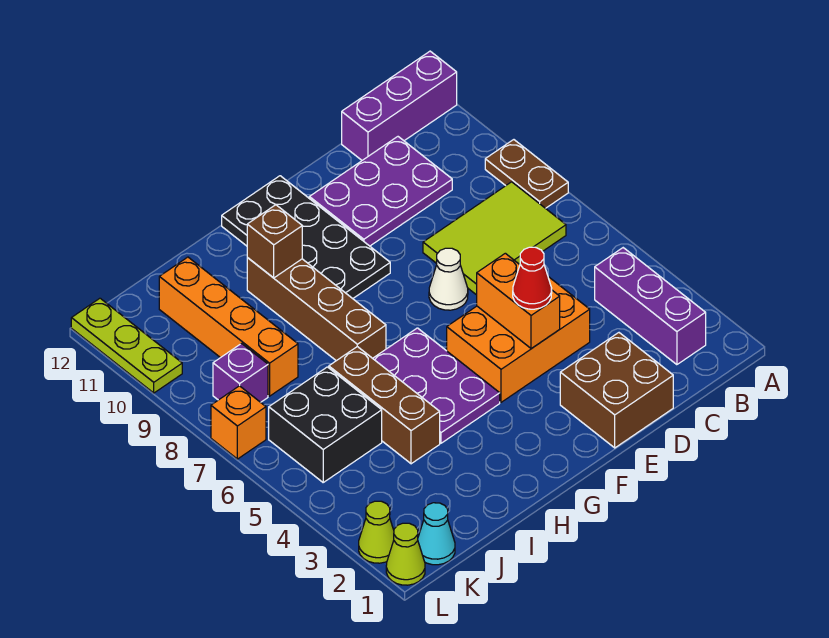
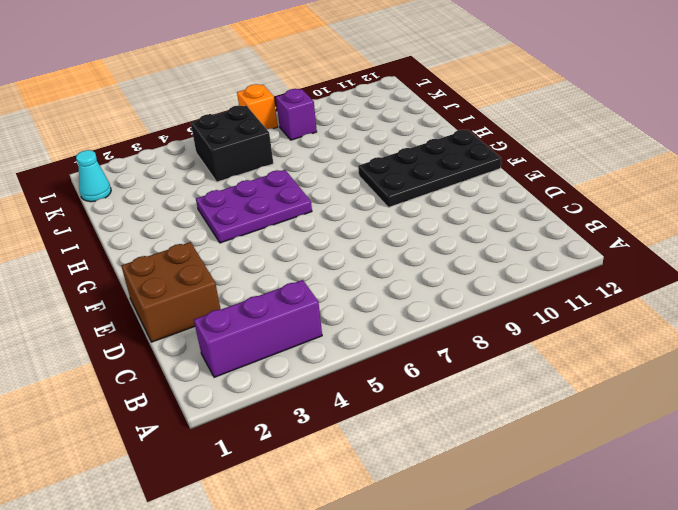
none -> brown plate A8:A9 level 1
none -> purple brick A12:C12 level 1
none -> lime tile B7:D8 level 1

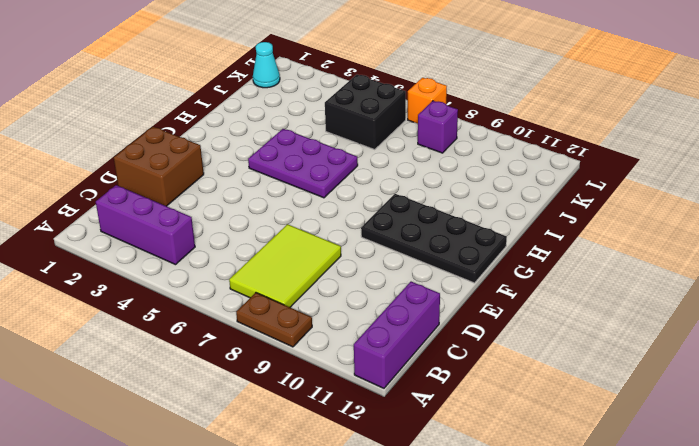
none -> purple plate C10:E11 level 1
none -> orange brick D4:F5 level 1
none -> white cone E7 level 1

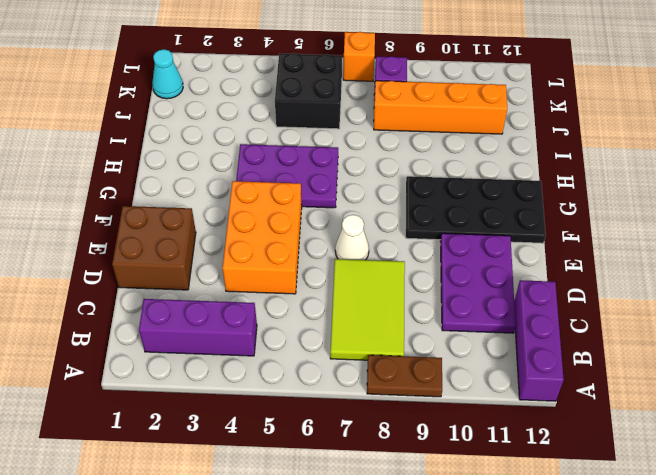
none -> brown brick H7:H10 level 1
none -> brown brick I4:I6 level 1
none -> lime cone L1 level 1

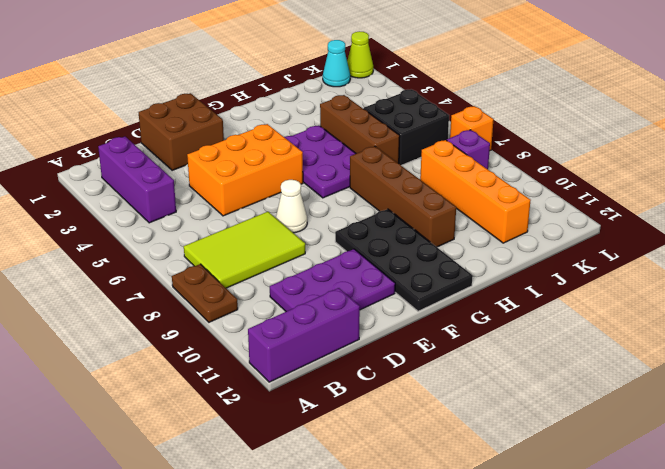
none -> lime cone L2 level 1
none -> lime plate L10:L12 level 1
none -> orange brick E4:E5 level 2

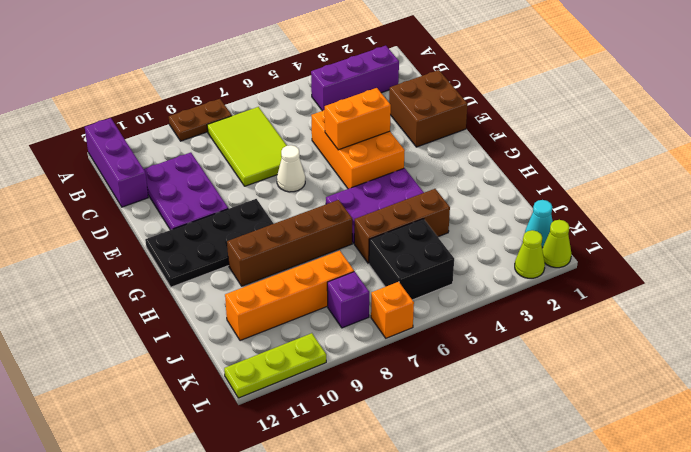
none -> brown brick H10 level 2
none -> red cone E4 level 3

